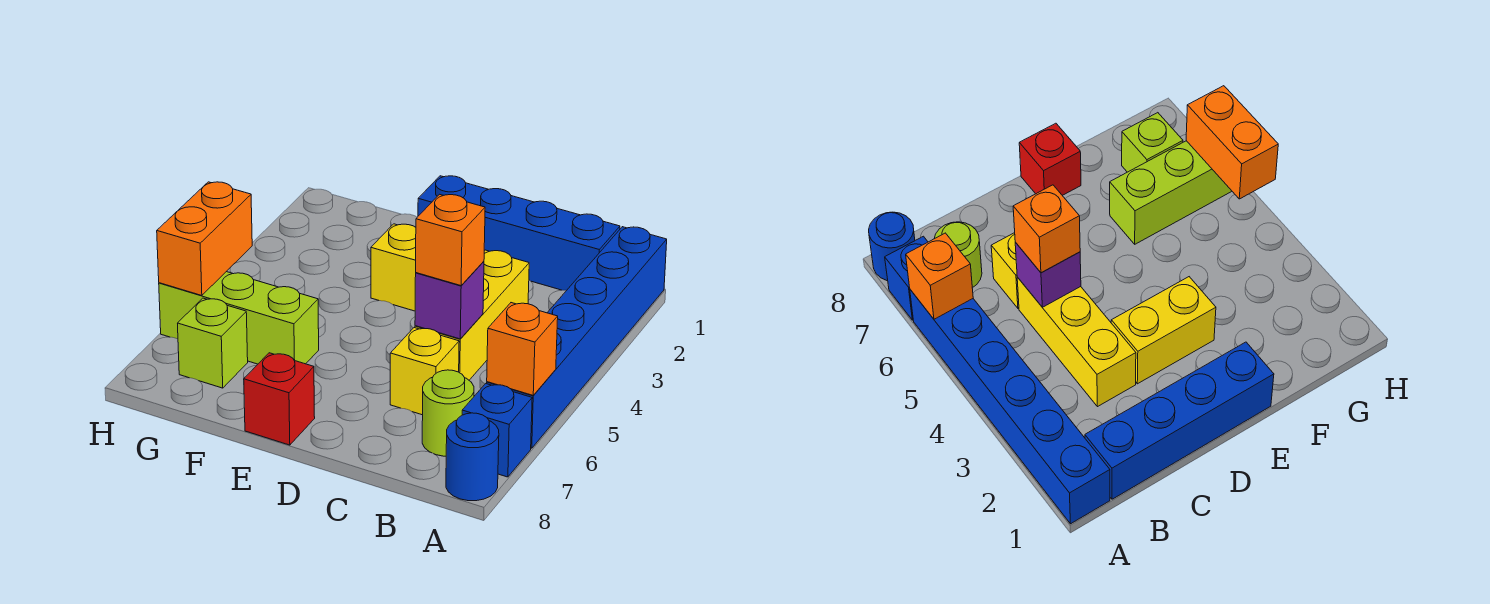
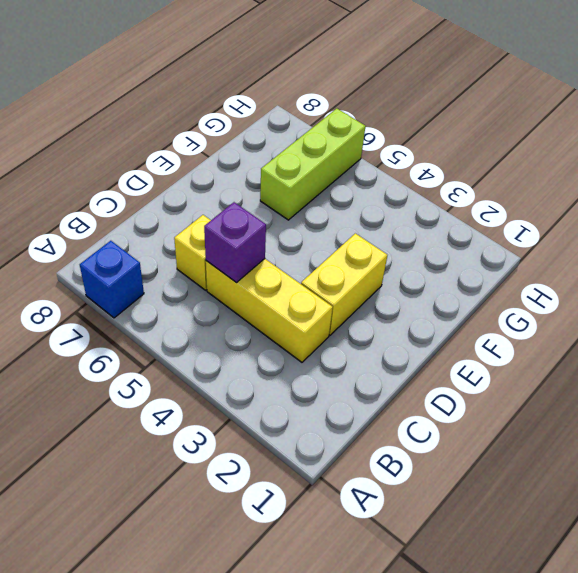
none -> blue brick A1:A6 level 1
none -> blue round brick A8 level 1
none -> blue brick B1:E1 level 1

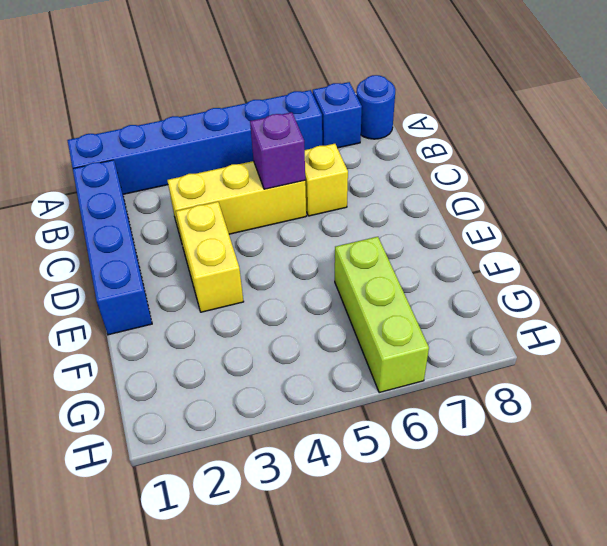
none -> lime round brick B7 level 1
none -> red brick E8 level 1
none -> lime brick G7 level 1

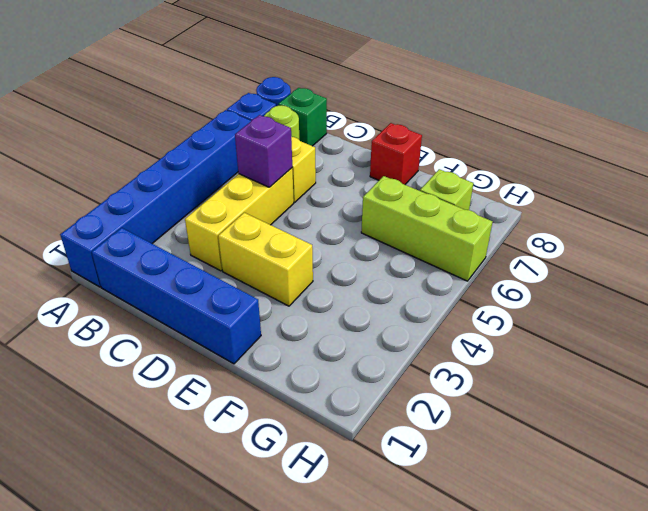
green brick B8 level 1 -> none
none -> orange brick A6 level 2
none -> orange brick H5:H6 level 2
none -> orange brick C5 level 3

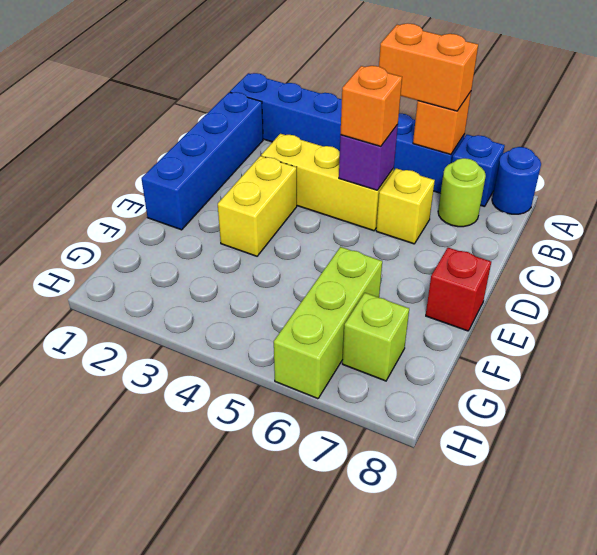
orange brick A5:A6 level 3 -> orange brick H5:H6 level 2

